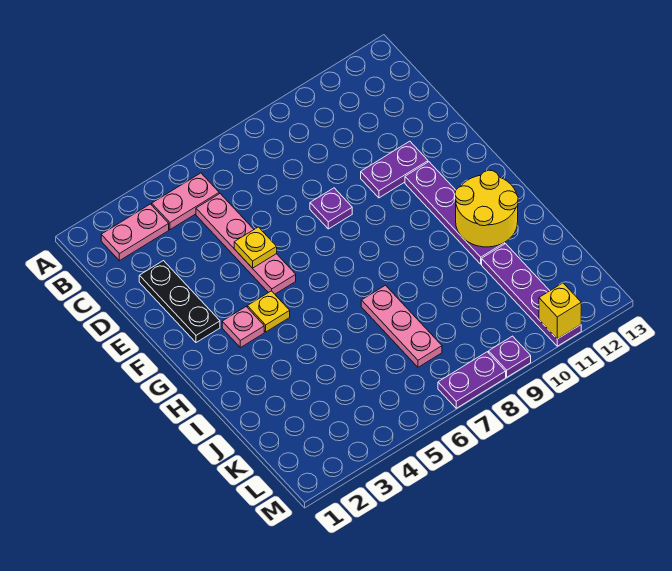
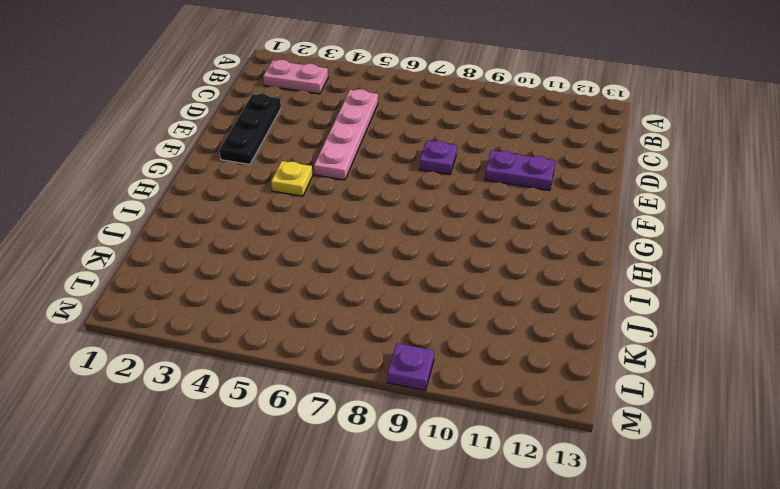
none -> pink plate B4:B5 level 1
none -> purple plate F11:I11 level 1
none -> pink plate G3 level 1

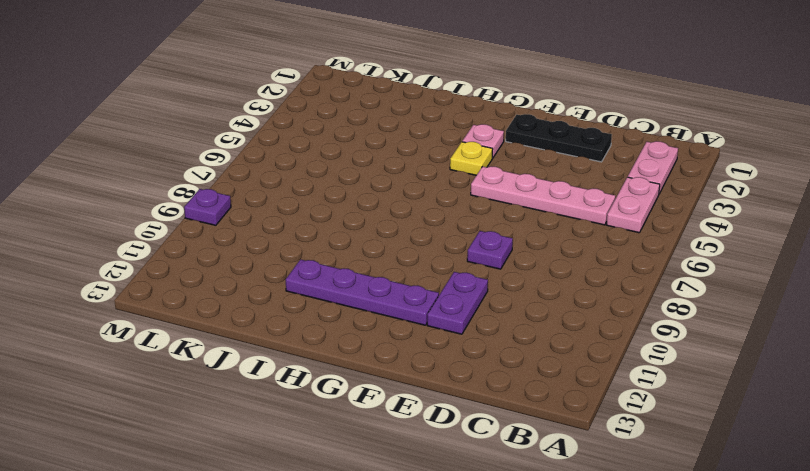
none -> pink plate I7:K7 level 1
none -> purple plate J11:M11 level 1
none -> purple plate M7:M8 level 1

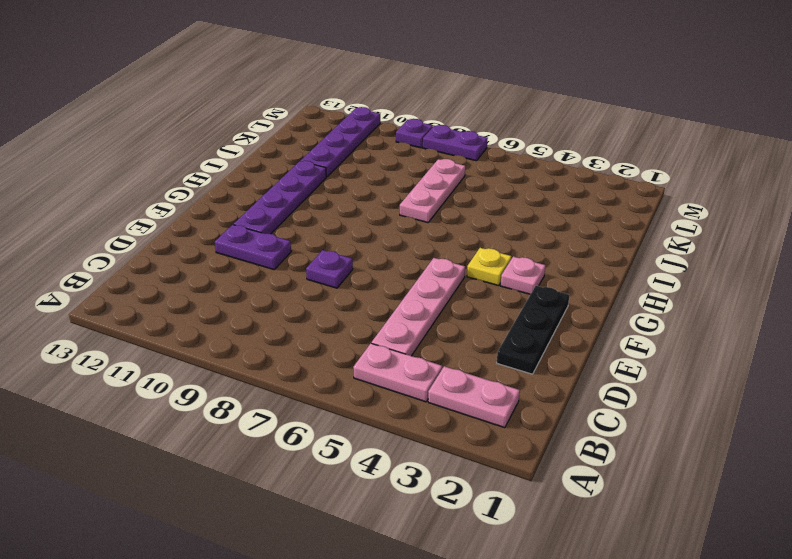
none -> yellow plate E5 level 2
none -> yellow round brick H11:I12 level 2
none -> yellow brick M11 level 2

